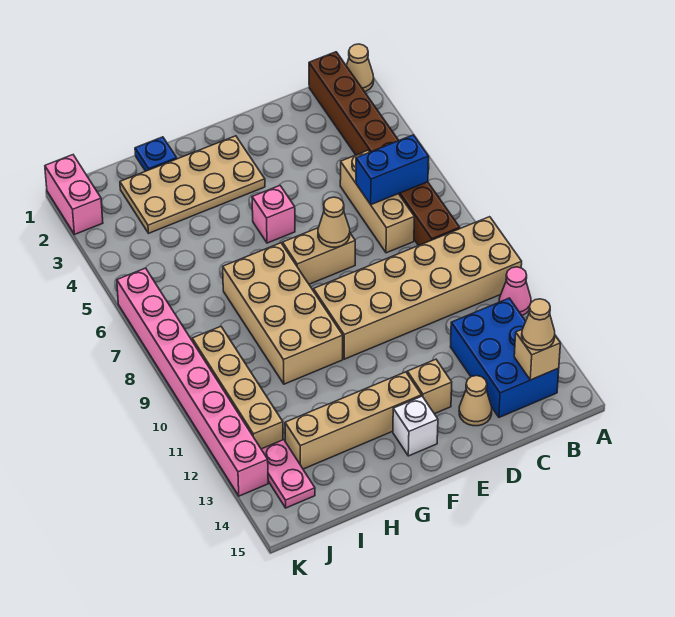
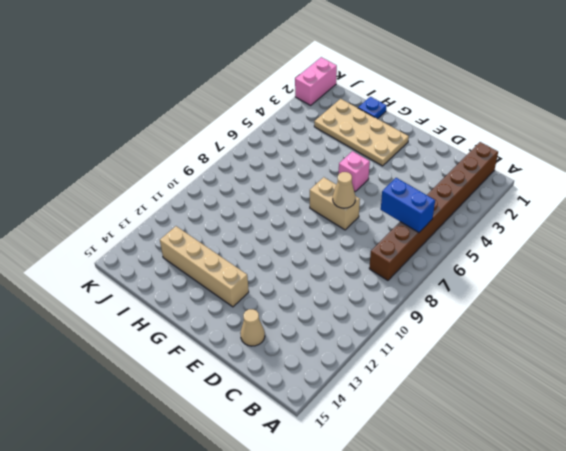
none -> tan cone A1 level 1
none -> tan brick A9:F10 level 1
none -> pink cone A11 level 1

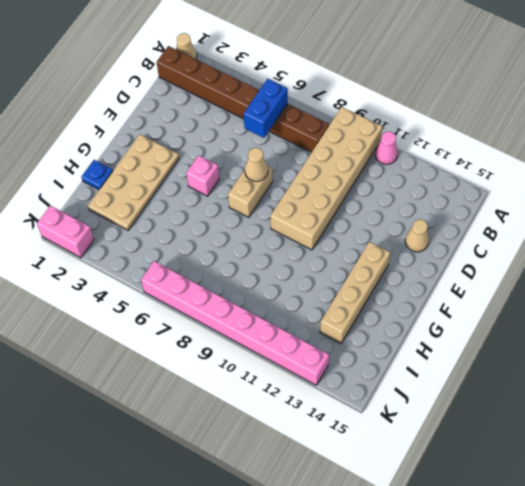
none -> blue brick B12:C14 level 1
none -> tan brick C5:C7 level 1
none -> tan brick E13 level 1

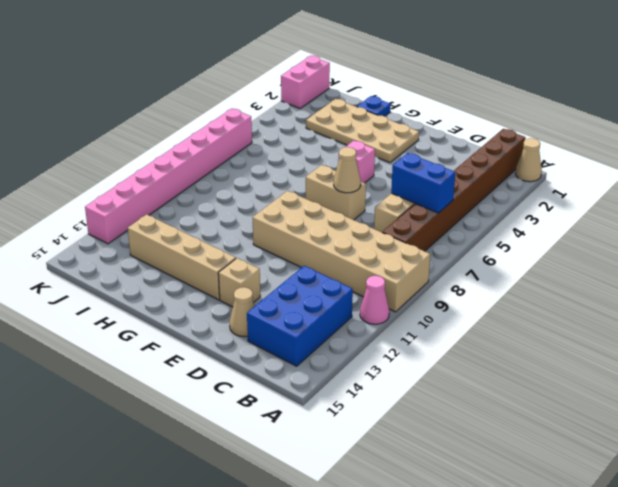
none -> white brick F14 level 1
none -> tan brick G7:H10 level 1
none -> tan brick J9:J12 level 1

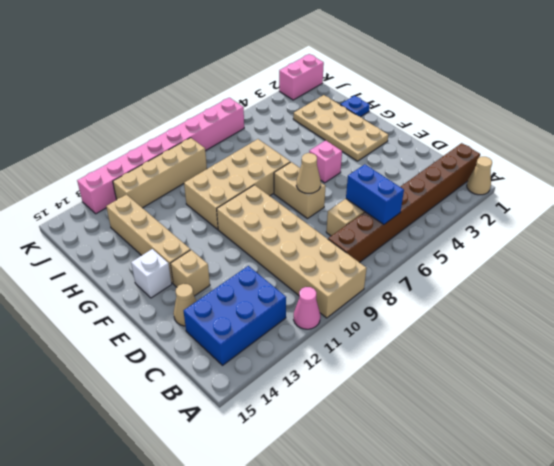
none -> pink plate J13:J14 level 1
none -> tan brick B14 level 2
none -> tan cone B14 level 3

